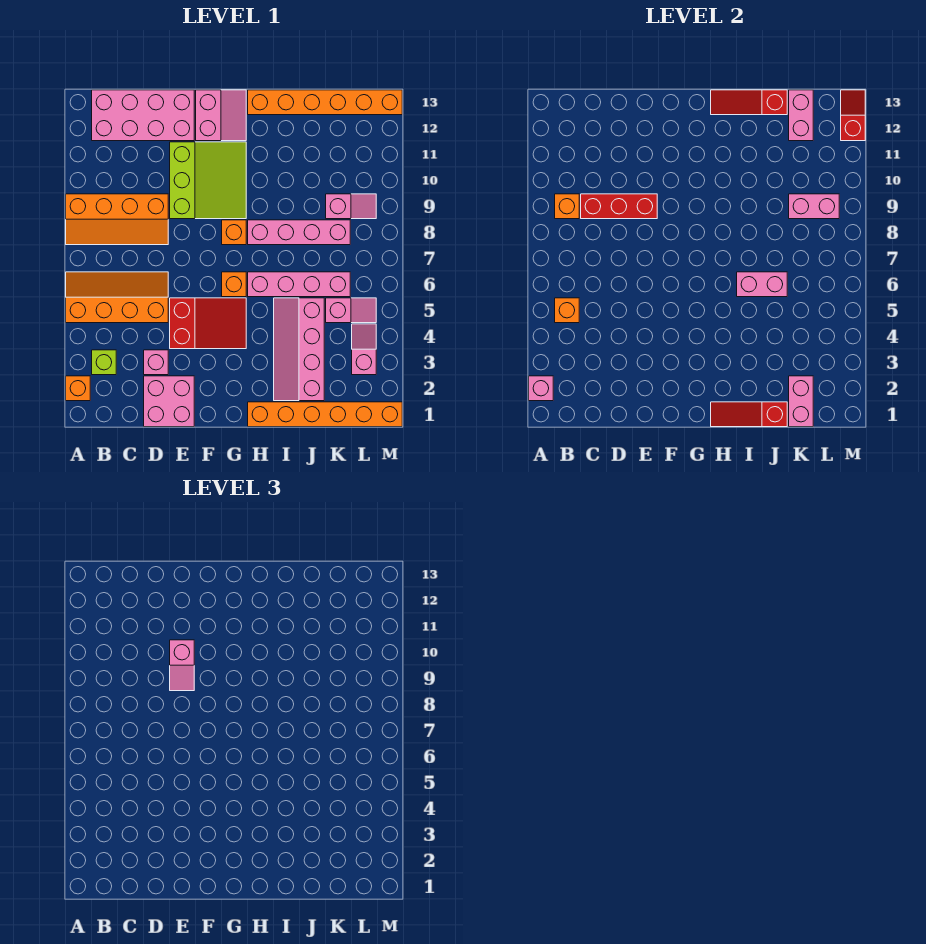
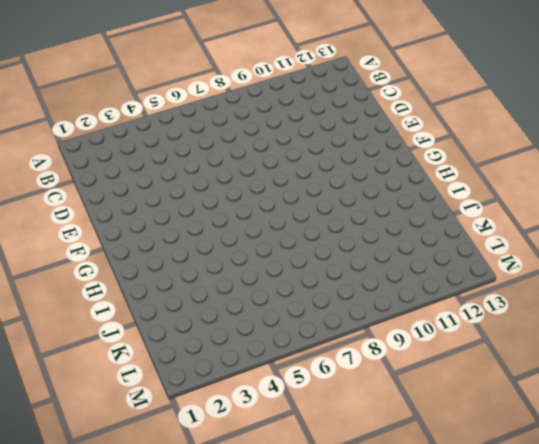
none -> orange brick A2 level 1
none -> orange slope A5:D6 level 1 top 5
none -> orange slope A8:D9 level 1 top 9
none -> lime brick B3 level 1

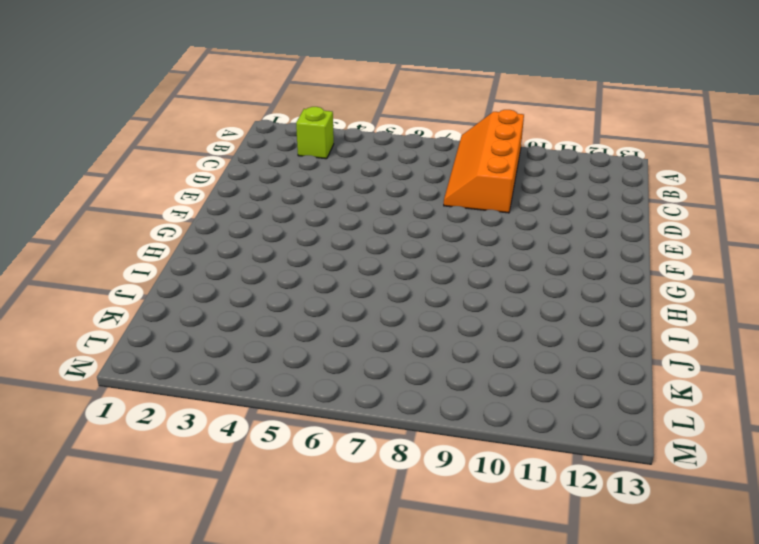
none -> orange brick A2 level 1
none -> orange slope A5:D6 level 1 top 5
none -> pink brick B12:E13 level 1
none -> pink brick D1:E2 level 1

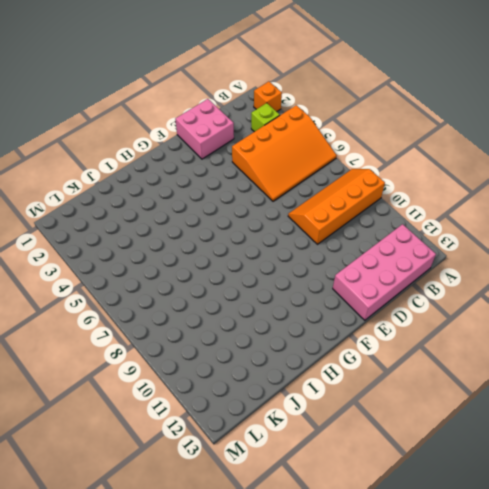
orange slope A4:D6 level 1 top 4 -> orange slope A5:D6 level 1 top 5
none -> pink brick D3 level 1
none -> red slope E4:G5 level 1 top E
none -> lime slope E9:G11 level 1 top E
none -> pink slope F12:G13 level 1 top F

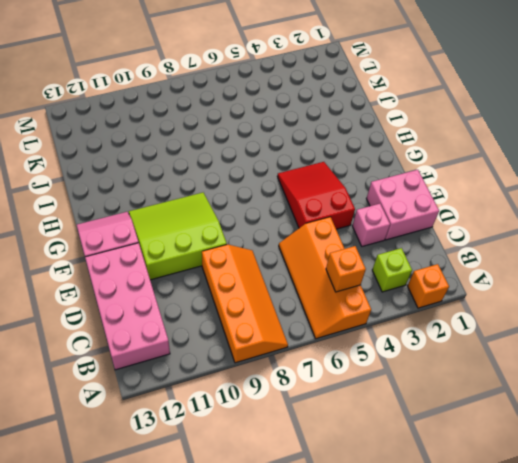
none -> orange brick G6 level 1
none -> orange brick G8 level 1
none -> orange brick H1:M1 level 1
none -> pink brick H6:K6 level 1

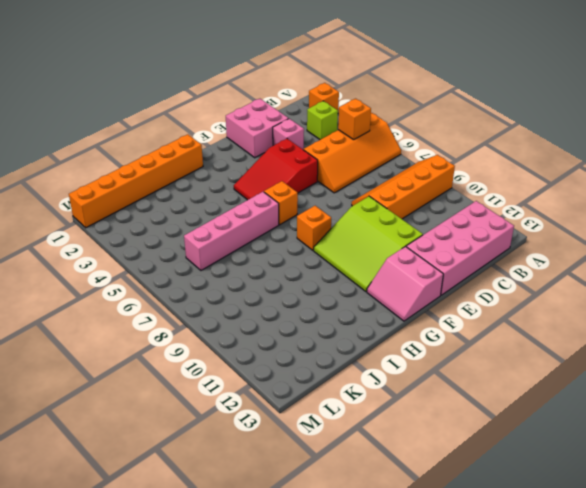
none -> pink brick H8:K8 level 1
none -> orange brick H13:M13 level 1
none -> pink slope I2:J5 level 1 top J
none -> pink slope K5:L5 level 1 top K

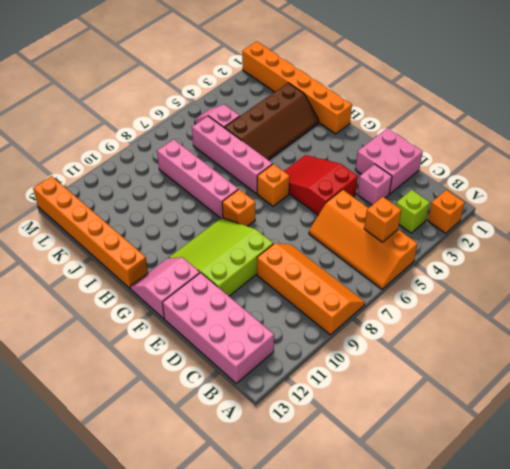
brown slope I2:J5 level 1 top J -> pink slope I2:J5 level 1 top J
none -> pink slope K9:L9 level 1 top K
none -> pink slope L3:L4 level 1 top 3
none -> pink brick A2 level 2
none -> orange brick B9 level 2

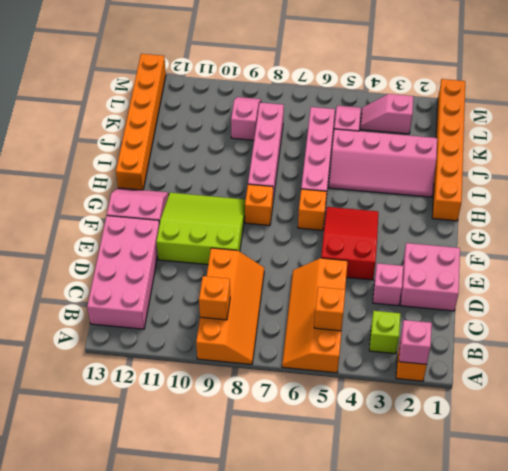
none -> red brick C9:E9 level 2
none -> red slope H1:J1 level 2 top J
none -> red slope H13:J13 level 2 top J
none -> pink brick I6:J6 level 2

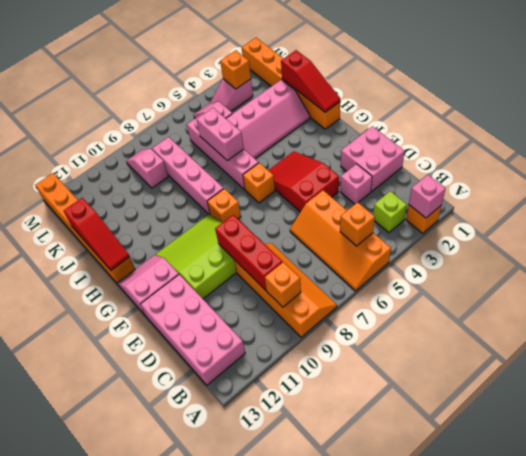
orange brick L3 level 2 -> none
none -> pink brick K1:K2 level 2
none -> pink brick K9:L9 level 2
none -> pink brick K12:K13 level 2
none -> red slope M12:M13 level 2 top 12

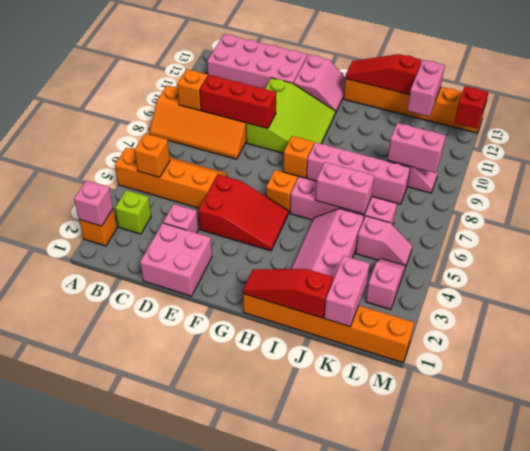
none -> pink slope E9:E10 level 3 top 10

